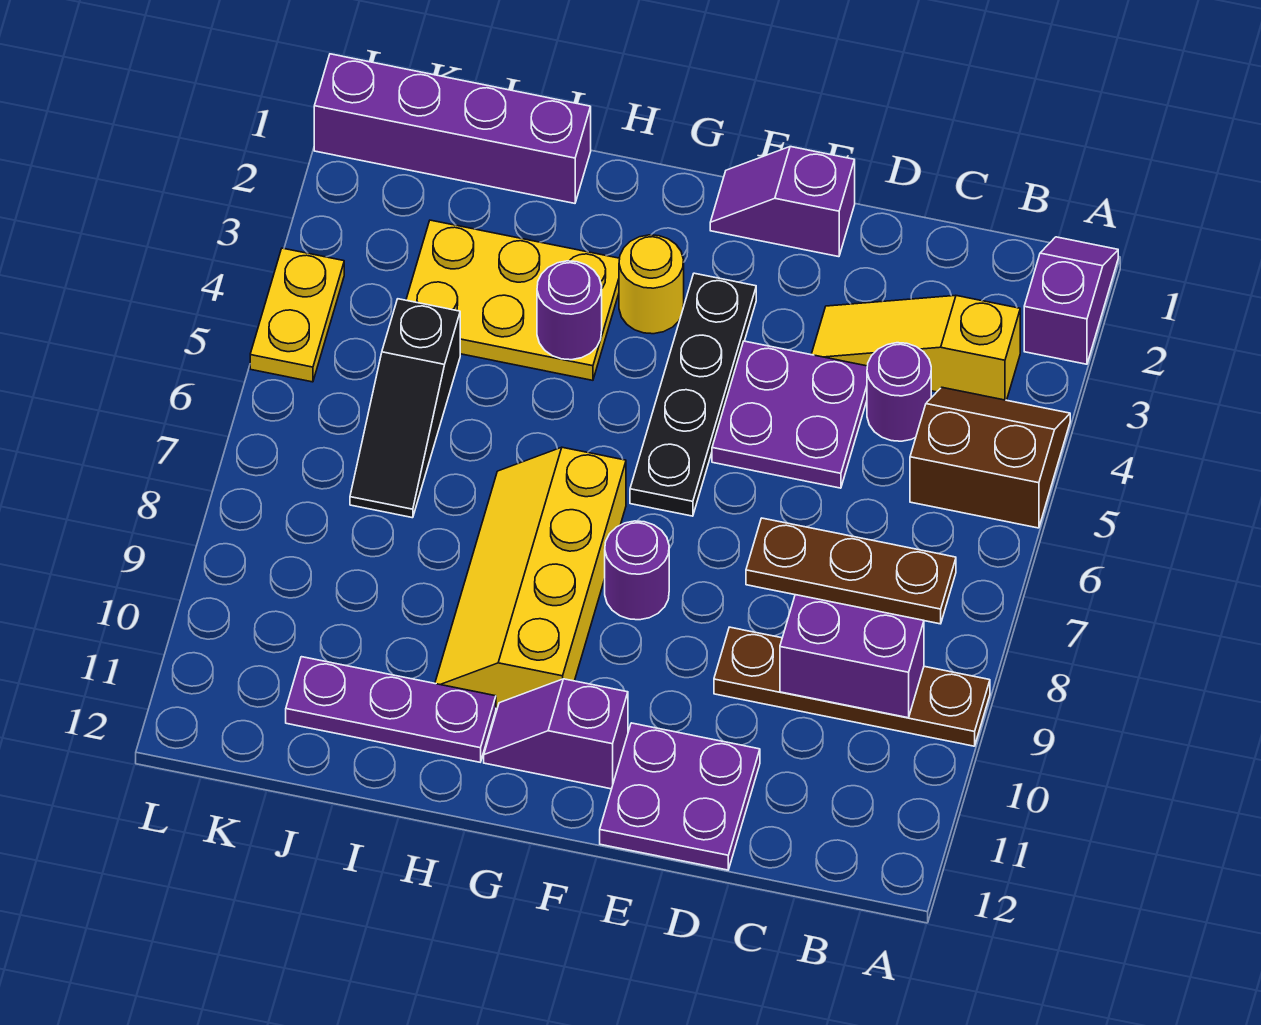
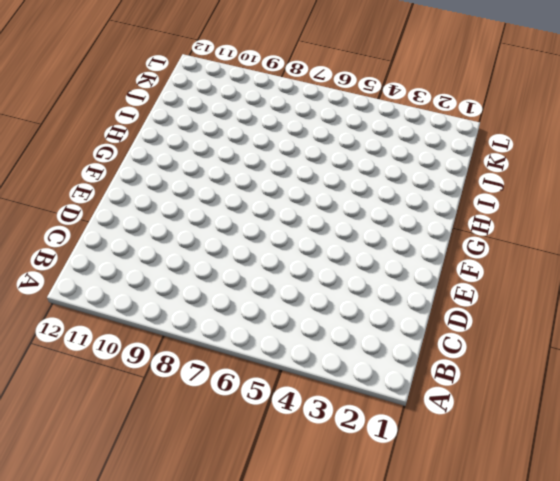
none -> purple slope A1:A2 level 1 top 2
none -> brown slope A4:B5 level 1 top 5
none -> brown plate A9:D9 level 1

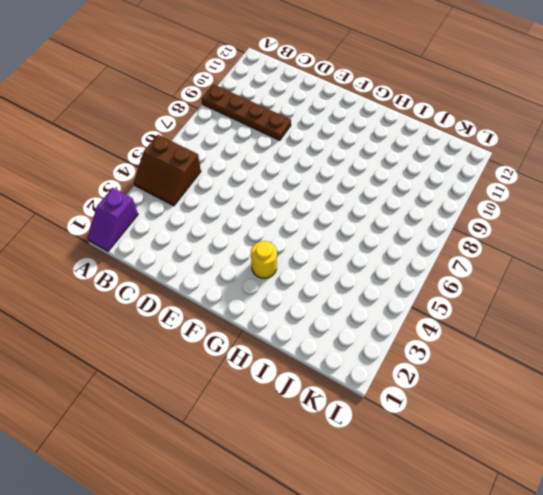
none -> yellow slope B3:D3 level 1 top B
none -> brown plate B7:D7 level 1
none -> purple round brick C4 level 1

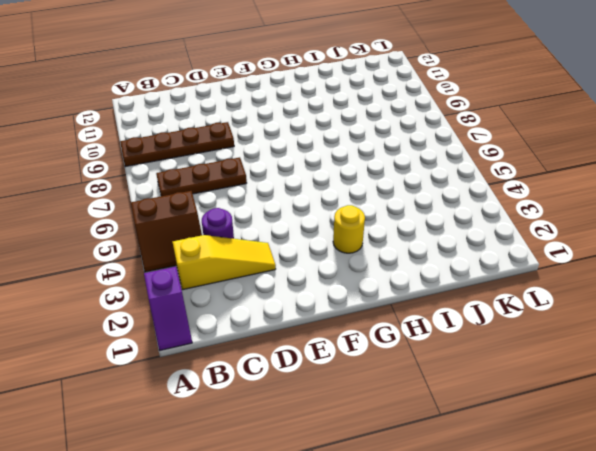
none -> purple plate D4:E5 level 1
none -> purple plate D11:E12 level 1
none -> purple slope E1:F1 level 1 top E

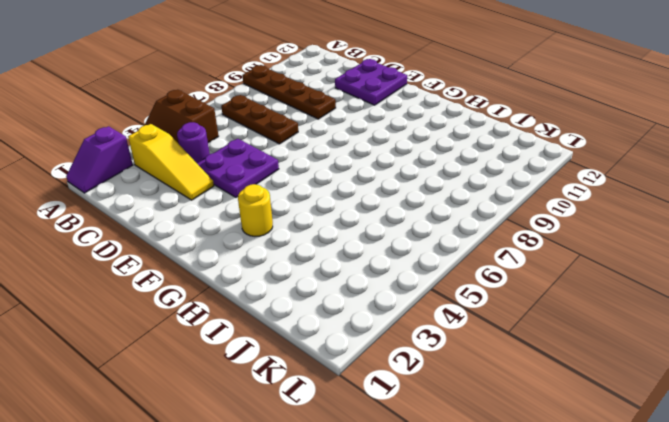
none -> purple slope E1:F1 level 1 top E
none -> black plate F3:F6 level 1
none -> purple round brick F8 level 1

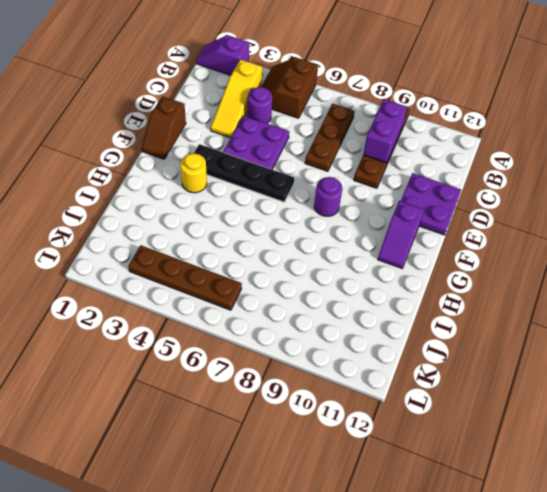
brown slope E1:F1 level 1 top E -> purple slope E1:F1 level 1 top E
brown plate K3:K6 level 1 -> none
none -> yellow slope G7:H10 level 1 top G
none -> yellow plate H3:J4 level 1
none -> purple plate H11:J11 level 1

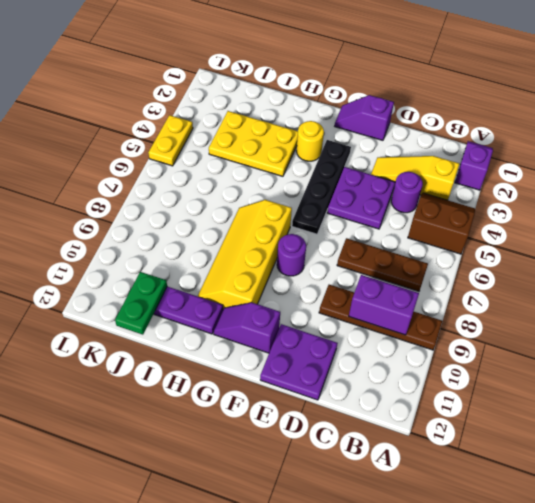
green plate J11:J12 level 2 -> none
none -> purple brick I1:L1 level 1
none -> black slope J5:J7 level 1 top 5
none -> purple round brick H4 level 2

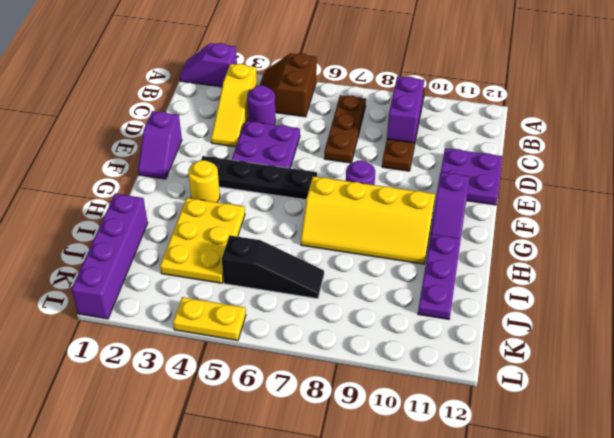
none -> purple round brick H4 level 2

